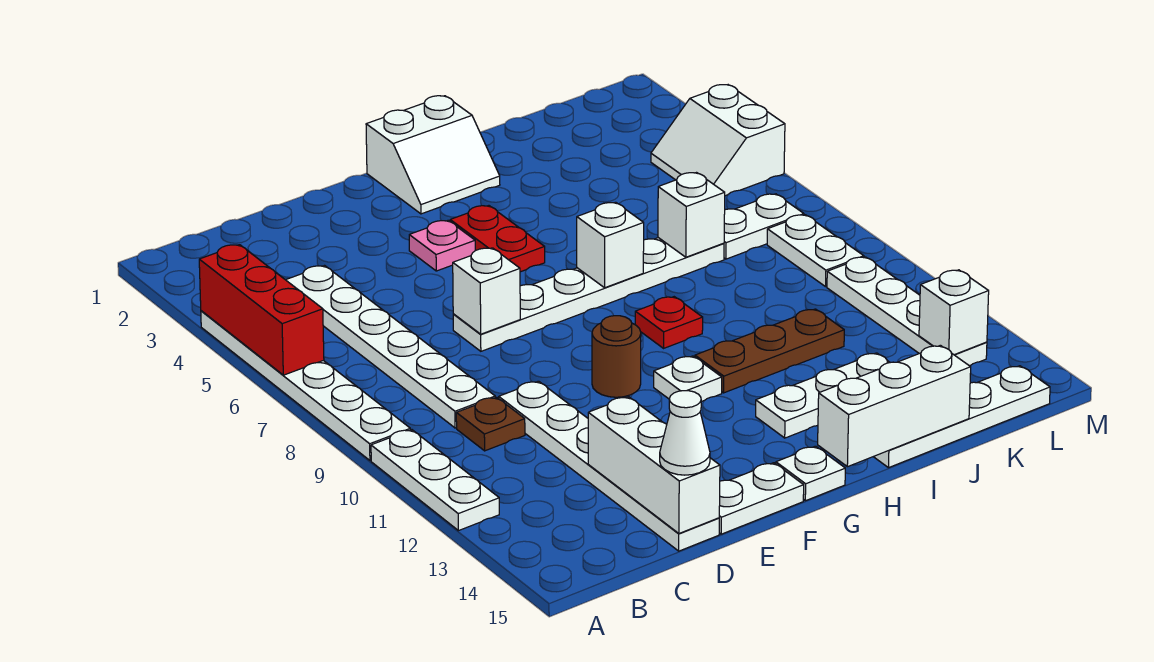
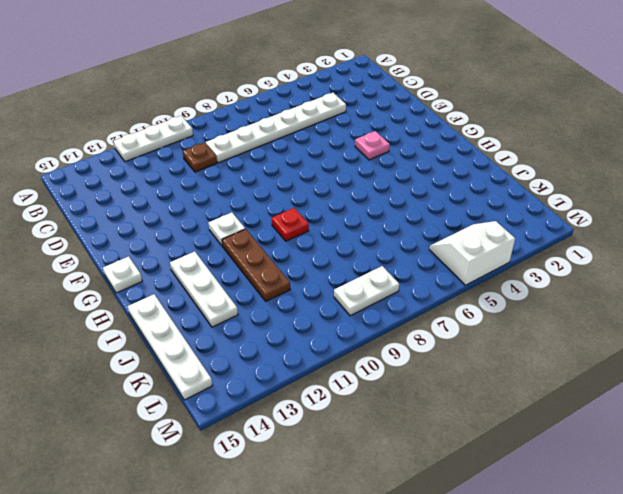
none -> white plate A4:A9 level 1
none -> white plate D10:D15 level 1
none -> white plate E7:J7 level 1

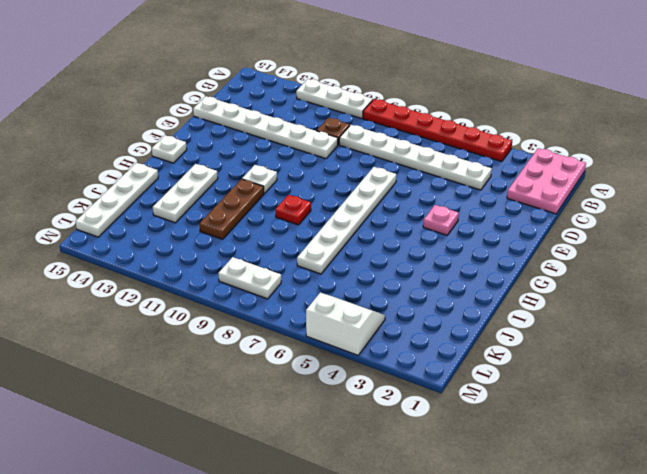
pink plate A1:C2 level 1 -> none
red plate A4:A9 level 1 -> white plate A4:A9 level 1
none -> white plate E15:F15 level 1
none -> brown round brick F10 level 1
none -> white slope G1:H2 level 1 top 1

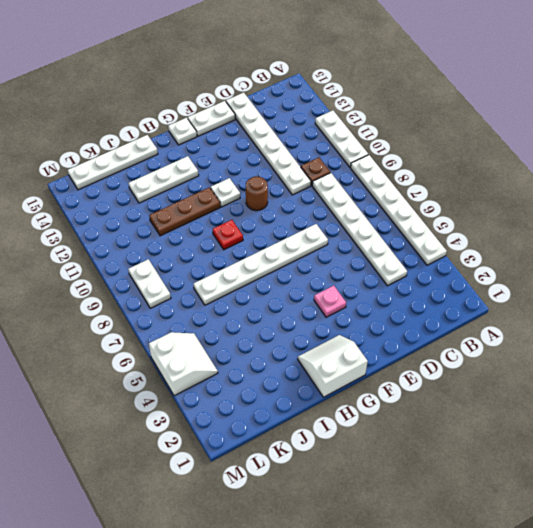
none -> red plate G4:G5 level 1
none -> white plate K7:L7 level 1
none -> white plate L10:L13 level 1

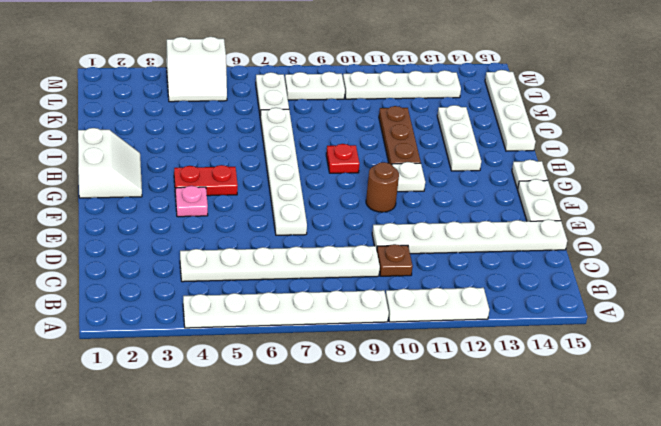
none -> red brick A4:A6 level 2
none -> white brick D13:D15 level 2
none -> white brick E7 level 2

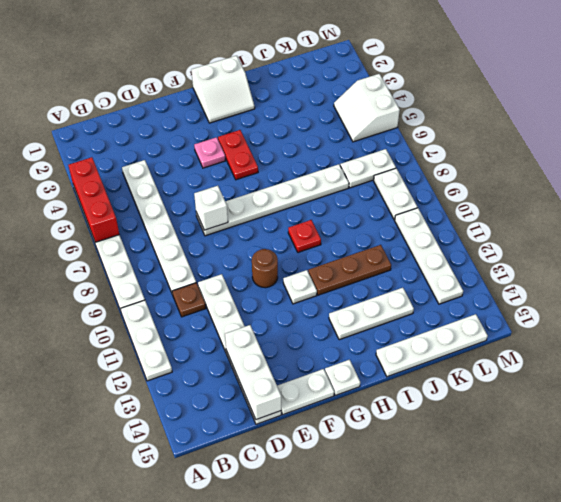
none -> white brick H7 level 2
none -> white brick H15:J15 level 2
none -> white brick J7 level 2

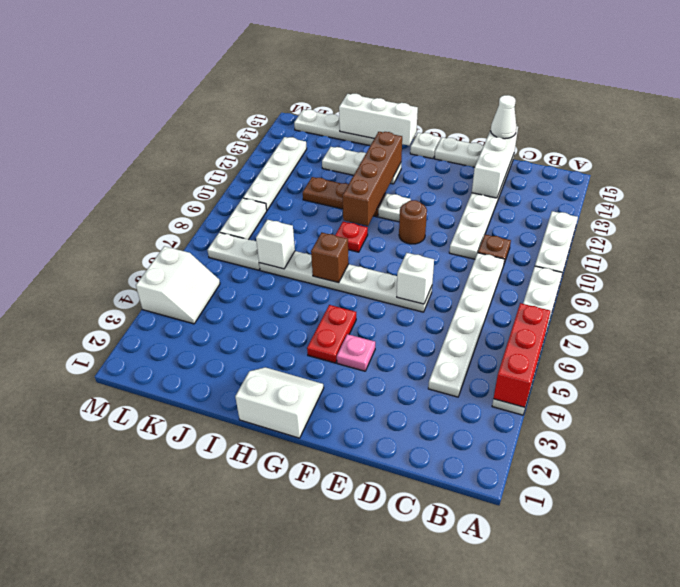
brown brick H7 level 2 -> white brick H7 level 2
brown brick H10:H13 level 2 -> none
none -> white brick L13 level 2

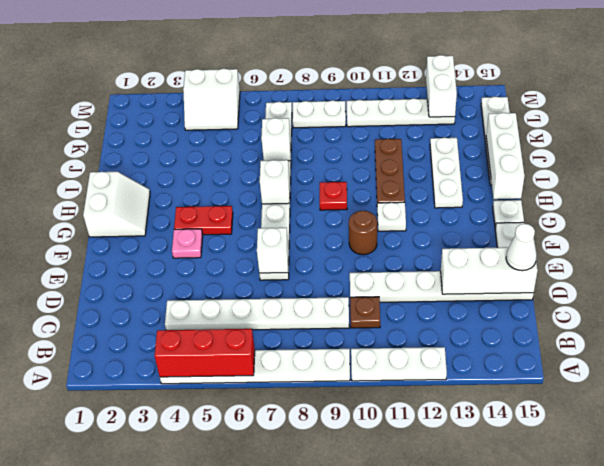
white brick L13:M13 level 2 -> white brick L13 level 2

